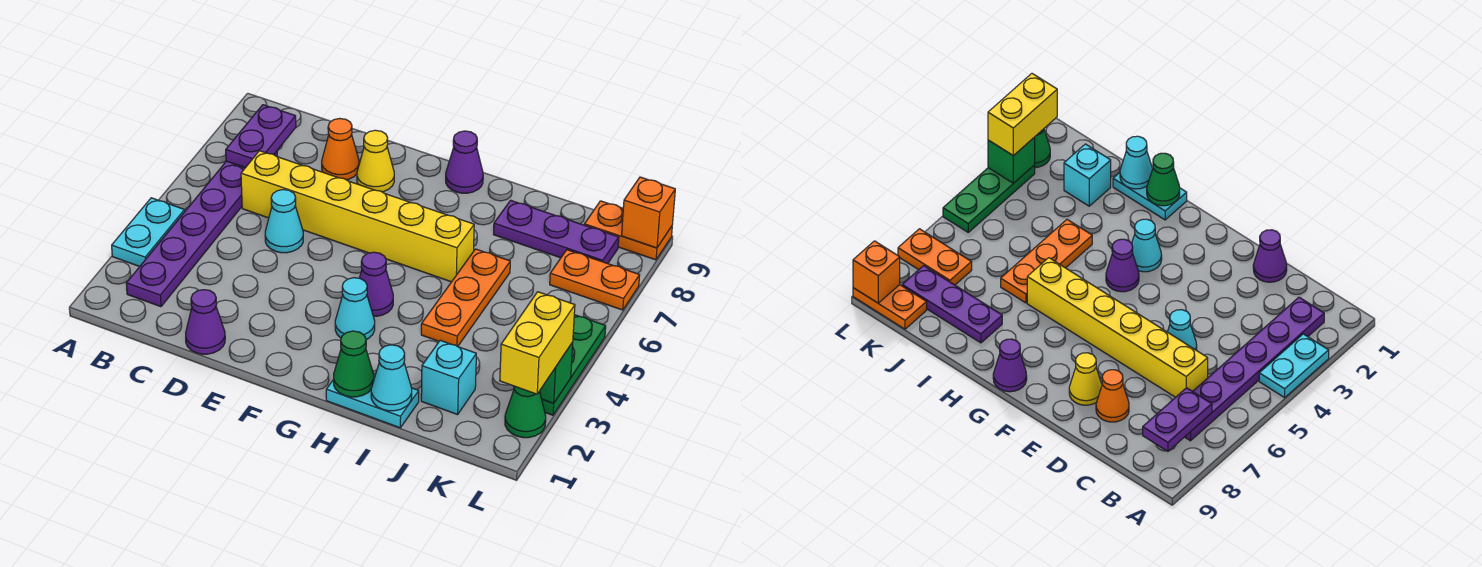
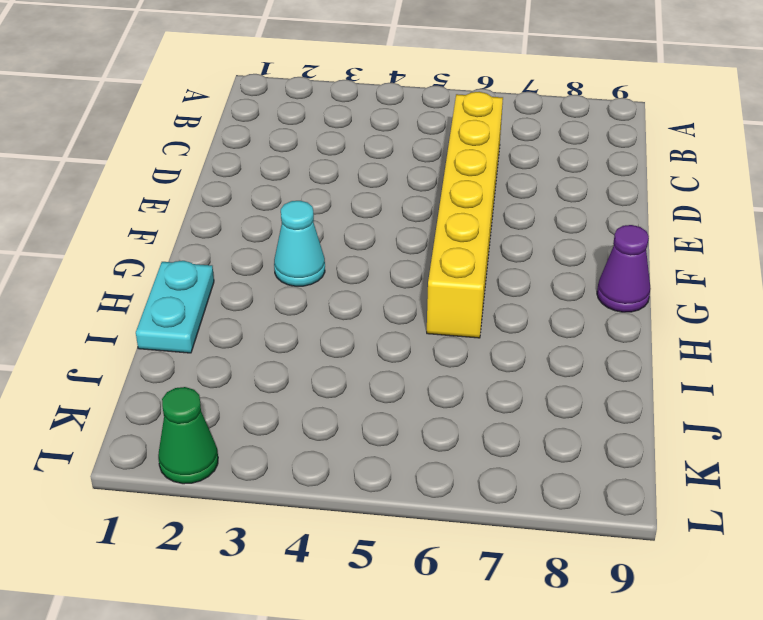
none -> cyan plate A3:A4 level 1
none -> purple plate B2:B7 level 1
none -> purple cone D1 level 1

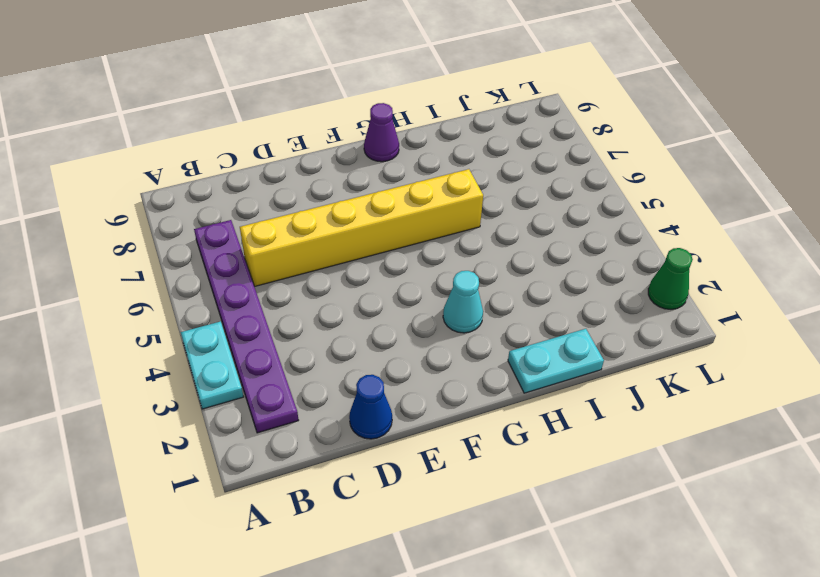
blue cone D1 level 1 -> purple cone D1 level 1
none -> cyan cone D5 level 1
none -> orange cone D8 level 1
none -> yellow cone E8 level 1

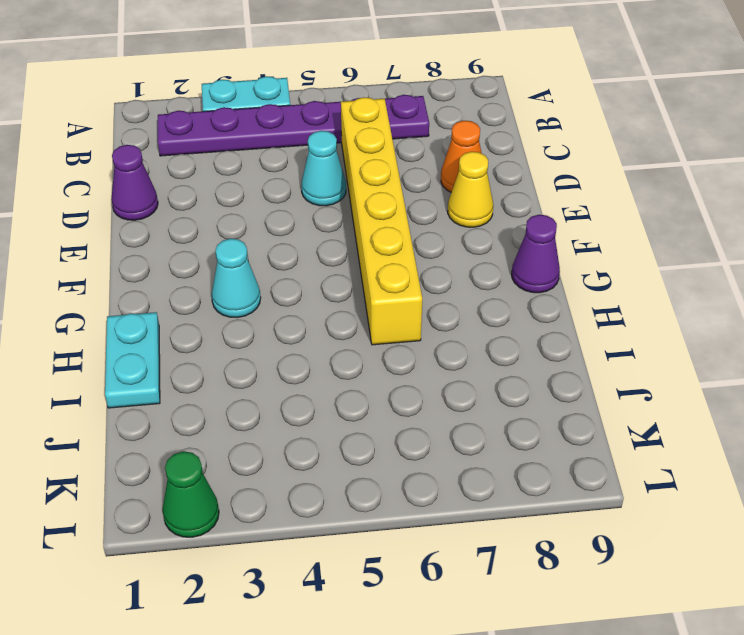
none -> purple cone G4 level 1
none -> orange plate I4:I6 level 1
none -> purple plate I8:K8 level 1

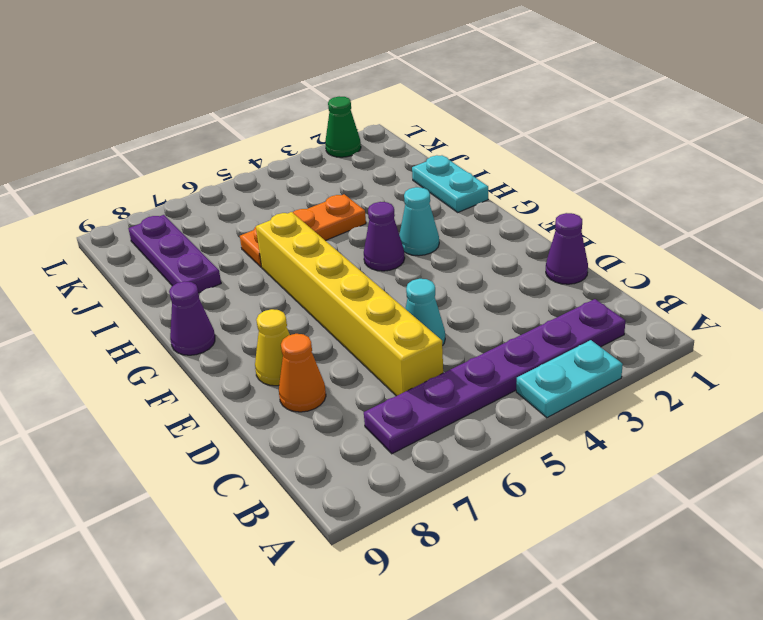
none -> cyan brick J2 level 1
none -> orange plate K7:L7 level 1
none -> orange plate K9:L9 level 1

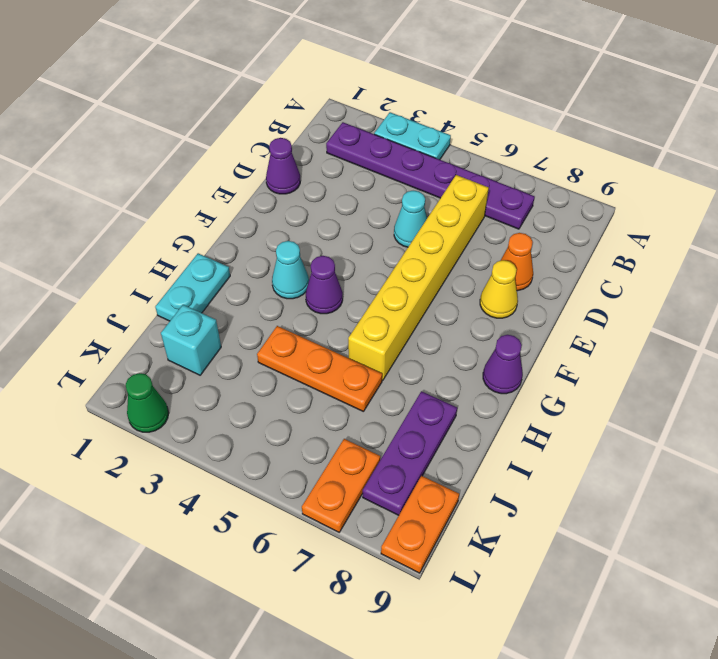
none -> green plate L3:L5 level 1
none -> purple plate B7:B8 level 2
none -> green cone H1 level 2

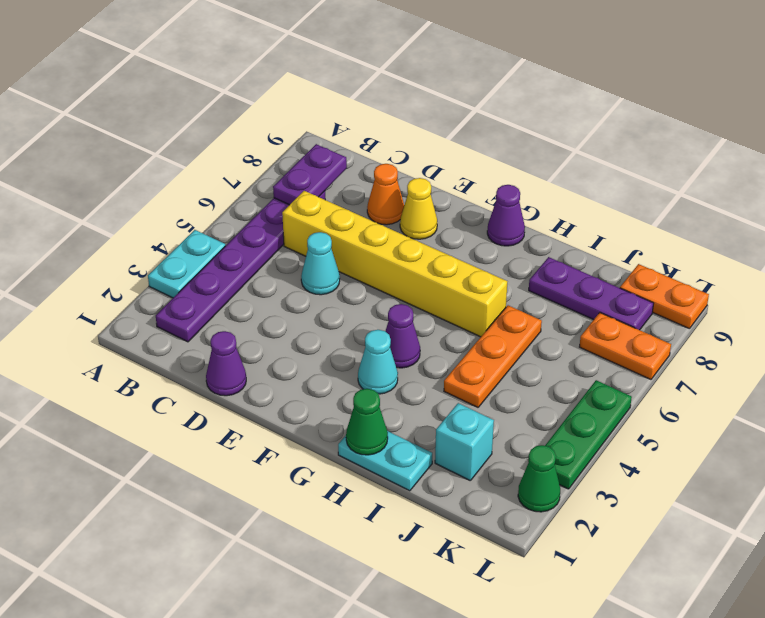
none -> cyan cone I1 level 2
none -> green brick L3 level 2
none -> orange brick L9 level 2

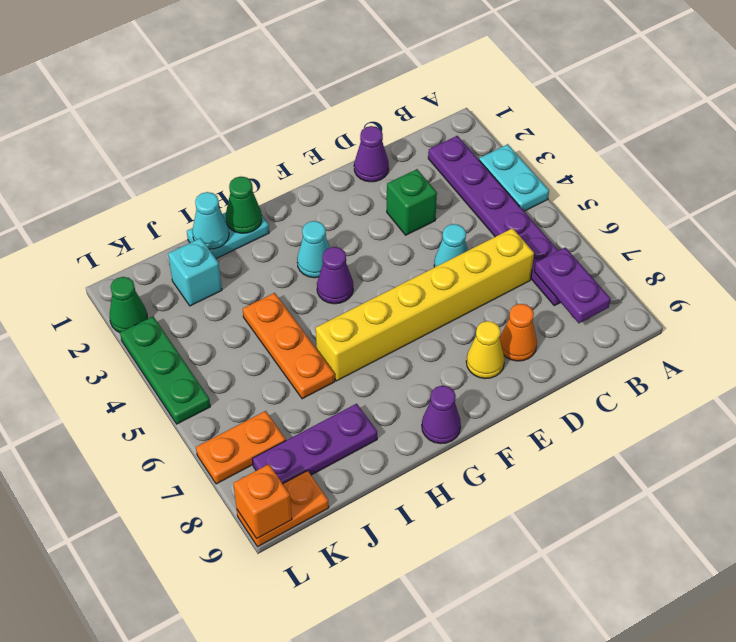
green brick D3 level 1 -> green brick L3 level 2
none -> yellow brick L2:L3 level 3

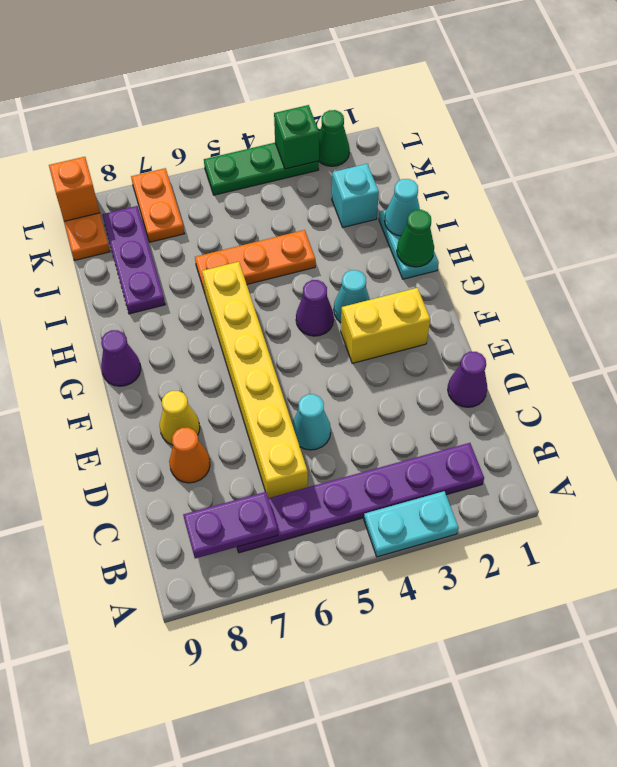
yellow brick F2:F3 level 1 -> yellow brick L2:L3 level 3

